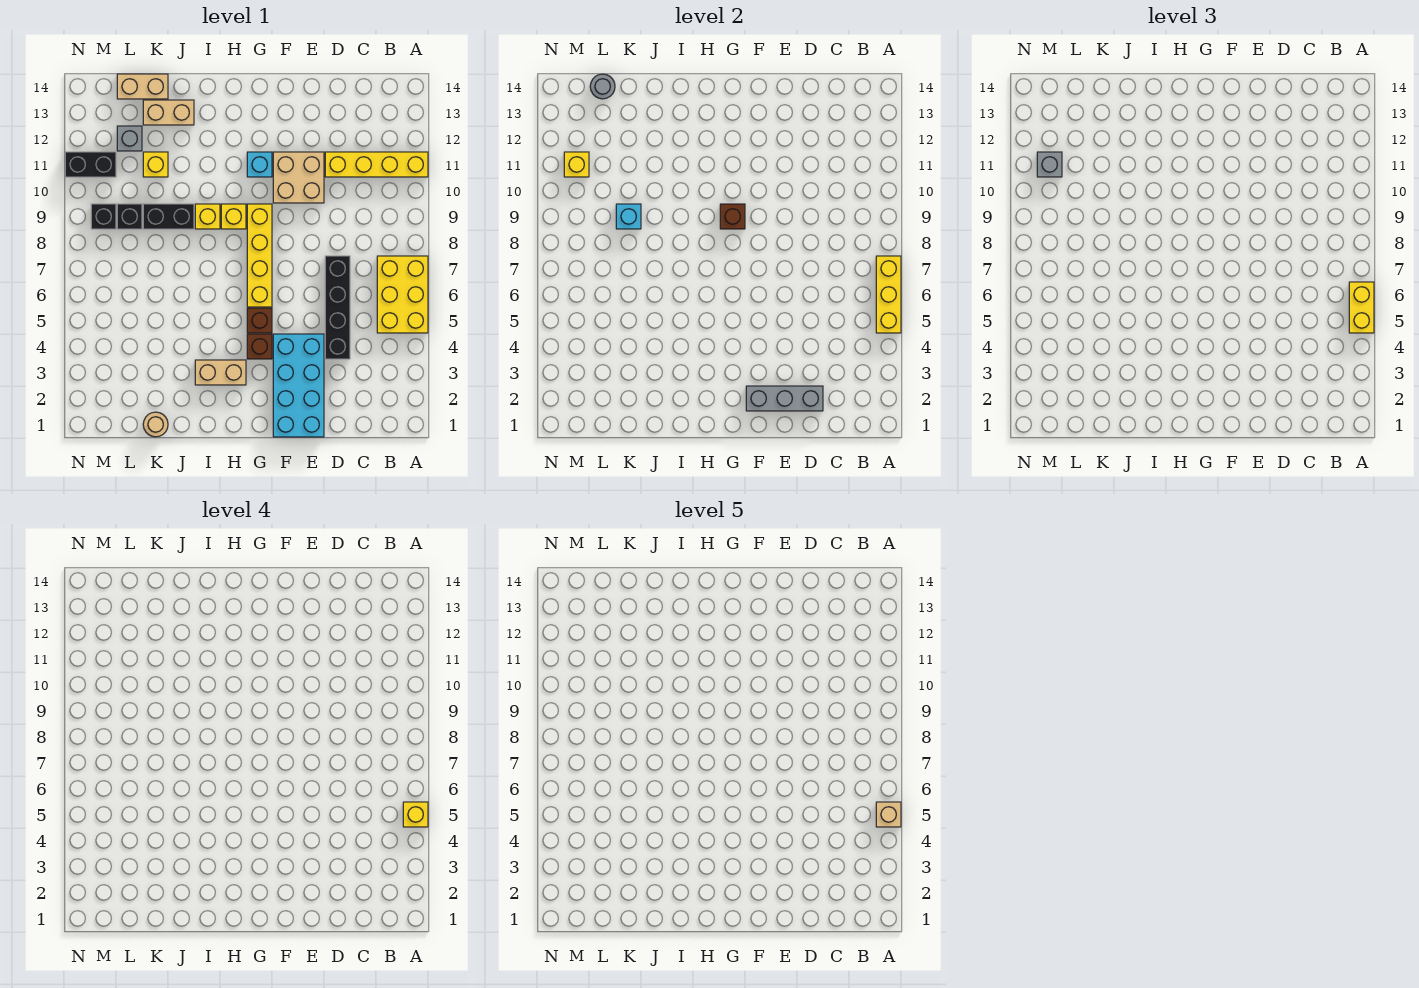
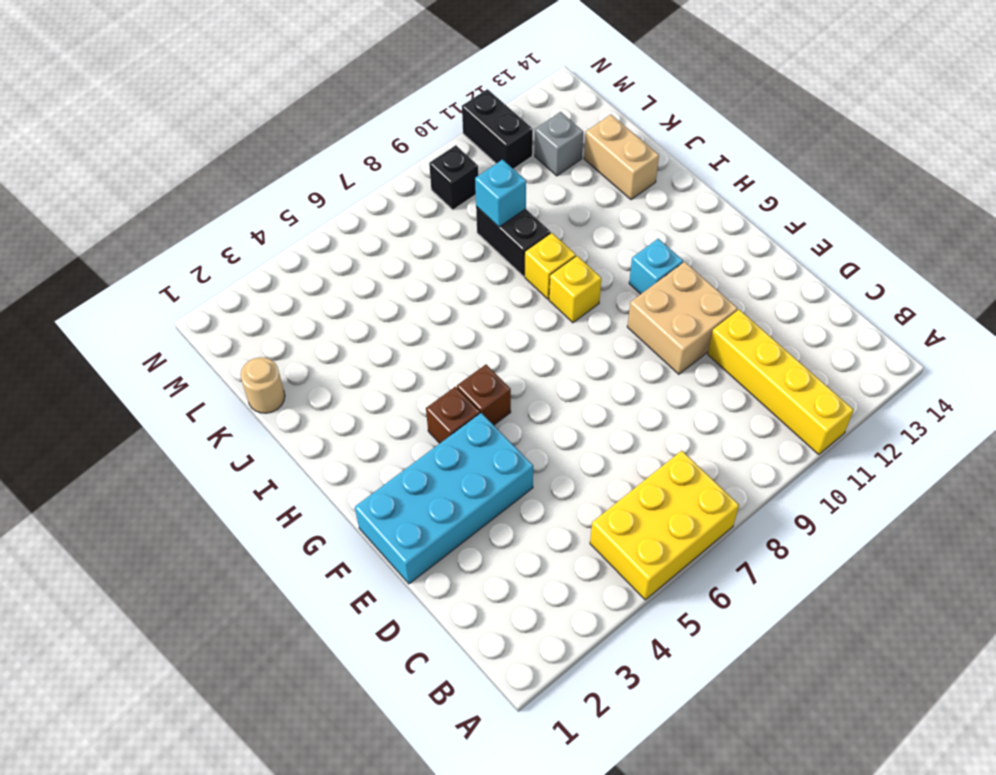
none -> black brick D4:D7 level 1
none -> yellow brick G6:G9 level 1
none -> tan brick H3:I3 level 1
none -> yellow brick K11 level 1

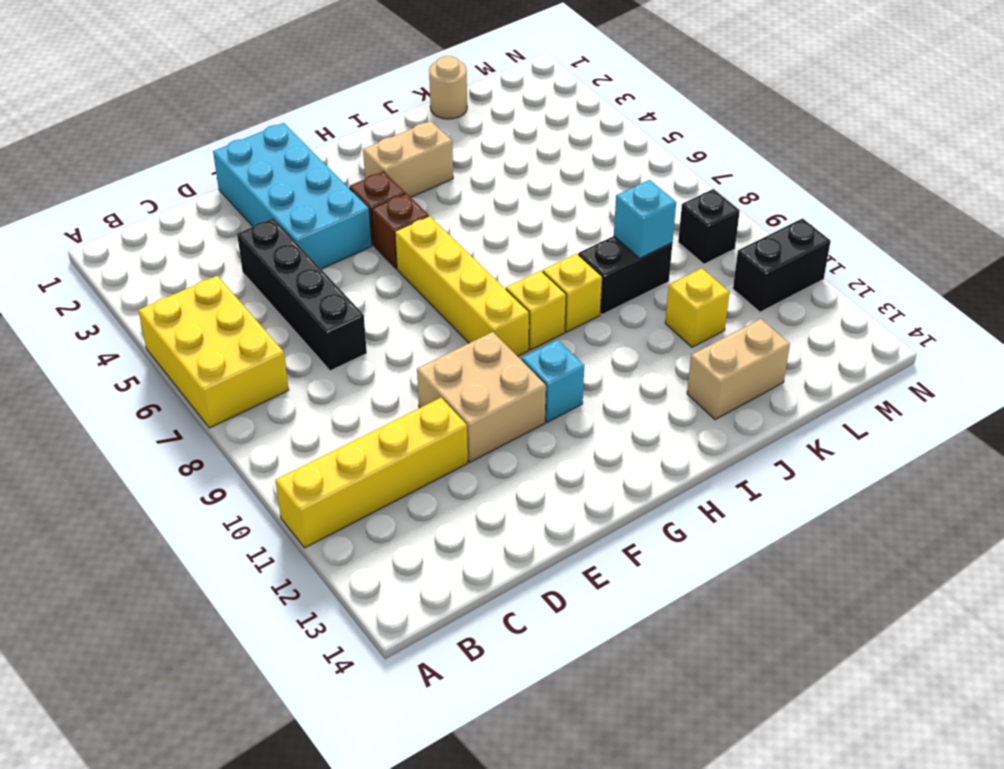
none -> tan brick K14:L14 level 1
none -> black brick L9 level 1
none -> grey brick L12 level 1
none -> yellow brick A5:A7 level 2

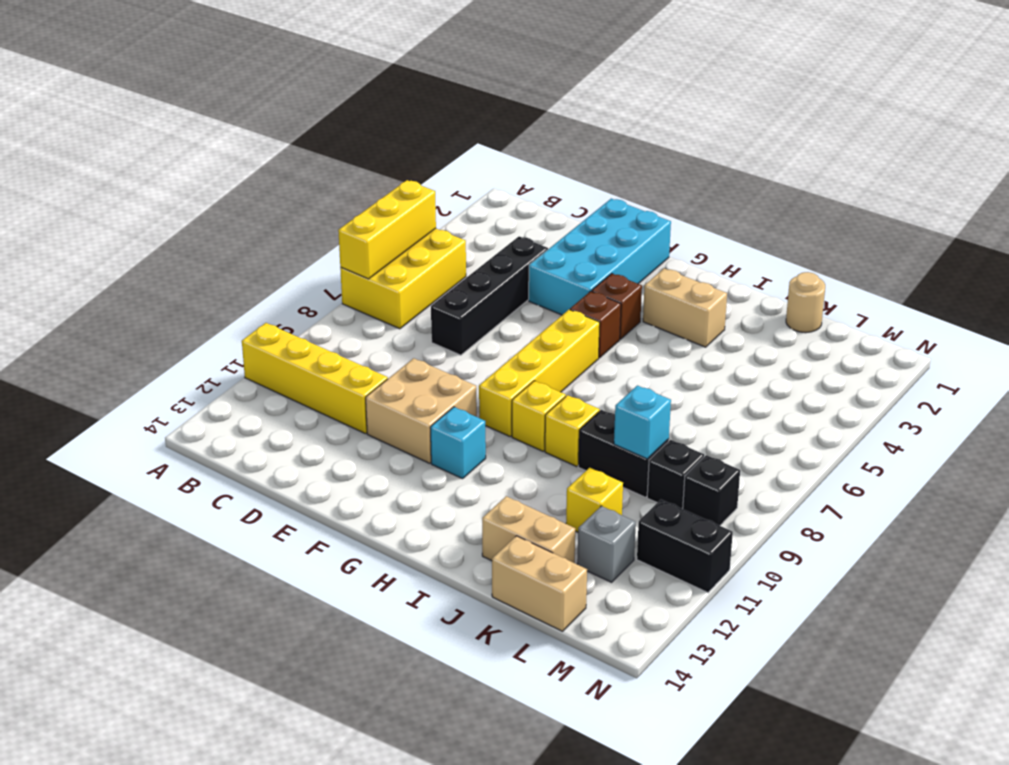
none -> grey brick D2:F2 level 2
none -> brown brick G9 level 2
none -> grey round brick L14 level 2
none -> yellow brick M11 level 2

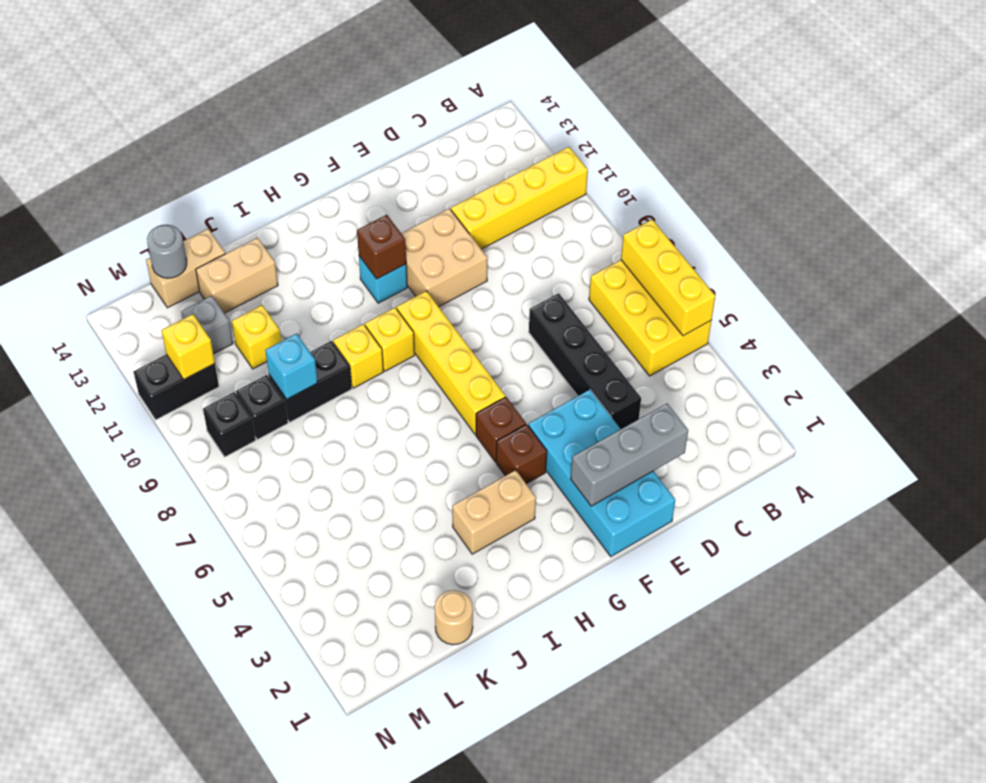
brown brick G11 level 2 -> brown brick G9 level 2
none -> yellow brick A5:A6 level 3
none -> grey brick M11 level 3
none -> yellow brick A5 level 4
none -> tan brick A5 level 5

